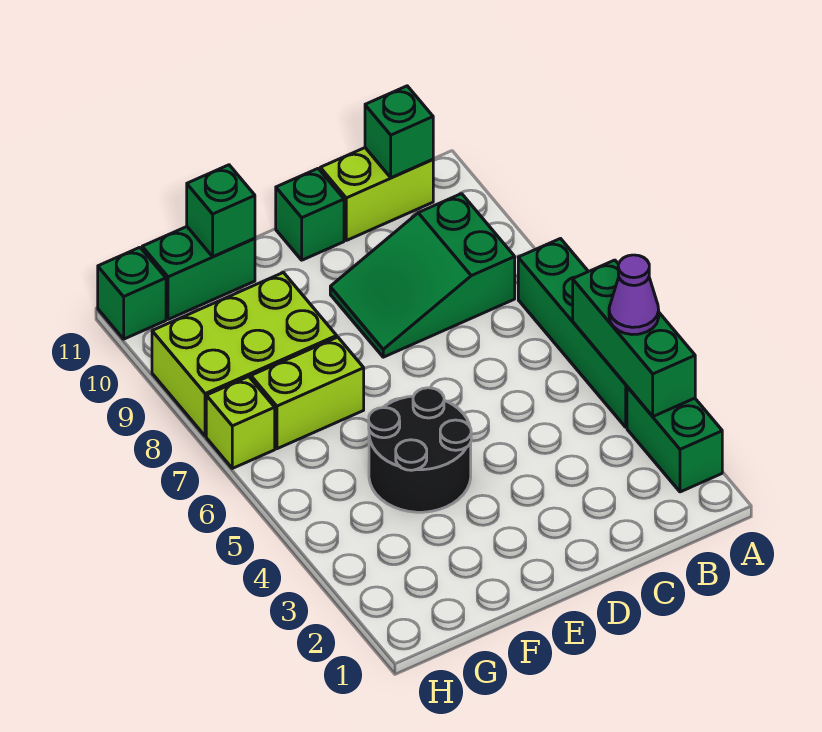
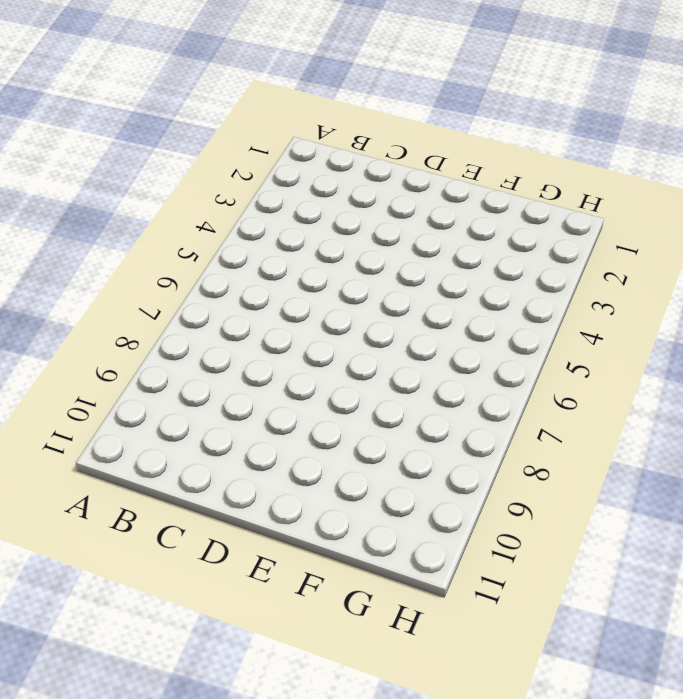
none -> green brick A2:A3 level 1
none -> green brick A4:A7 level 1
none -> green slope B8:D9 level 1 top B

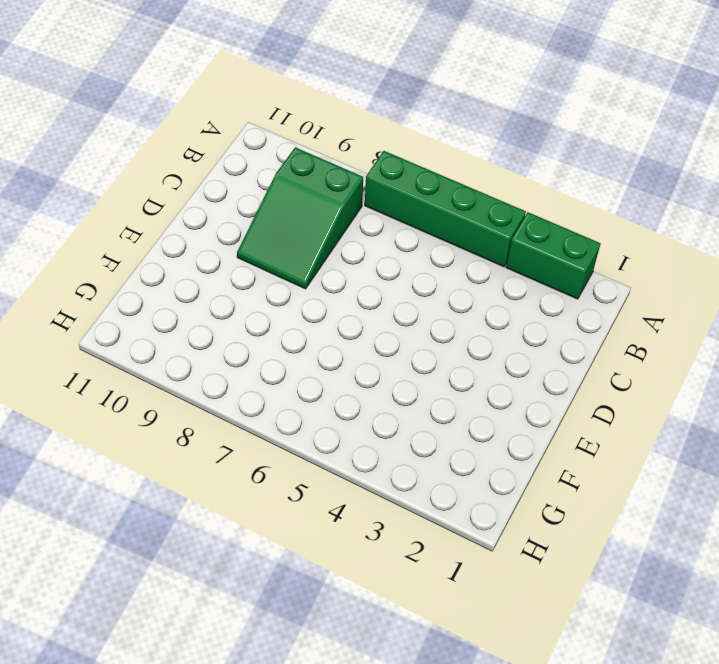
none -> lime brick B11:C11 level 1
none -> green brick D11 level 1
none -> black round brick E4:F5 level 1

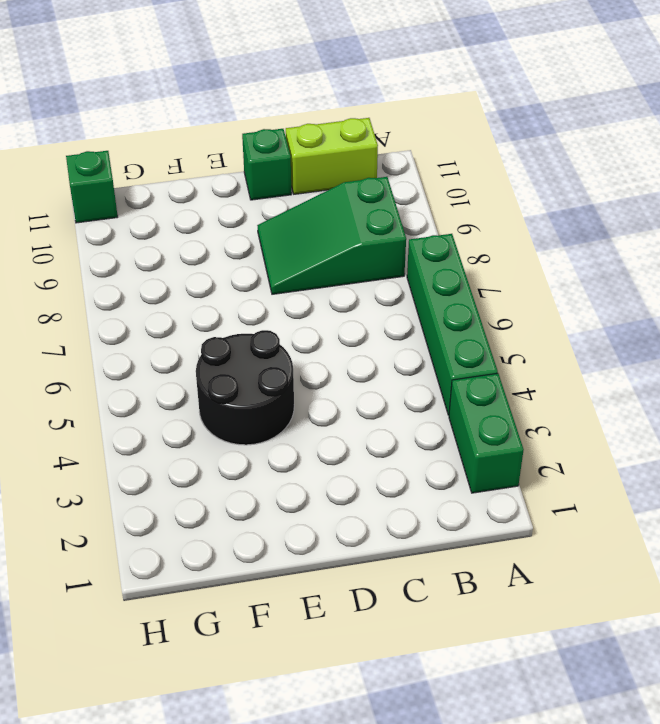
none -> lime brick F7:G7 level 1
none -> lime brick F8:H9 level 1
none -> green brick F11:G11 level 1

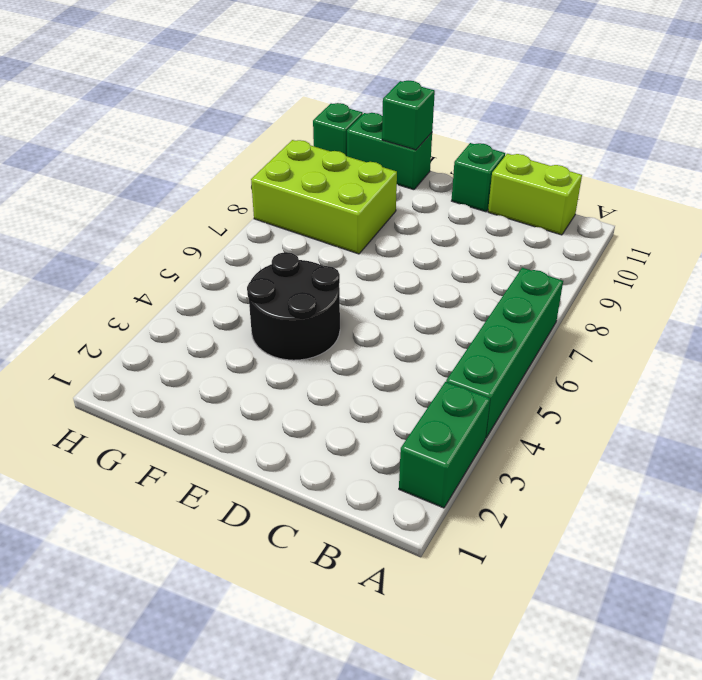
none -> green slope B8:D9 level 1 top B
none -> lime brick F7:G7 level 1
none -> lime brick H7 level 1

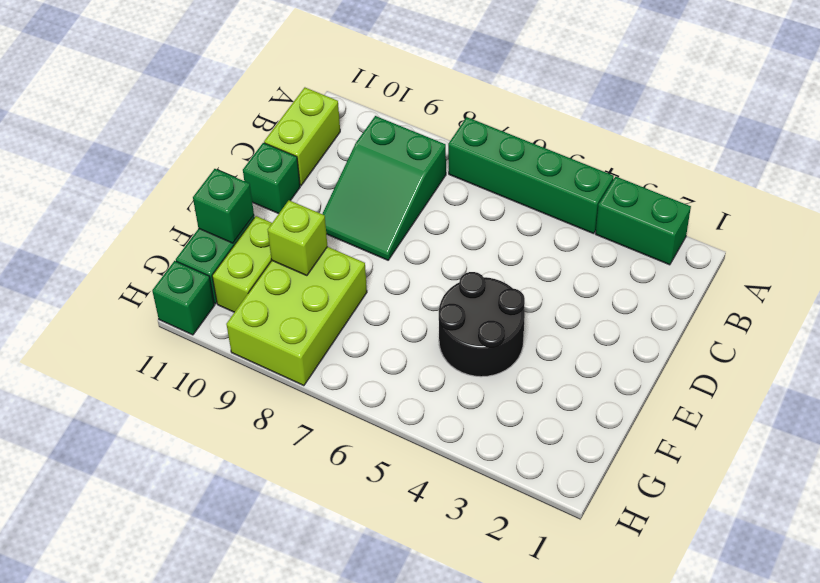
lime brick F9 level 2 -> lime brick H7 level 1
lime brick F10:G10 level 1 -> lime brick F7:G7 level 1
none -> green brick A3:A5 level 2
none -> green brick B11 level 2
none -> purple cone A4 level 3

